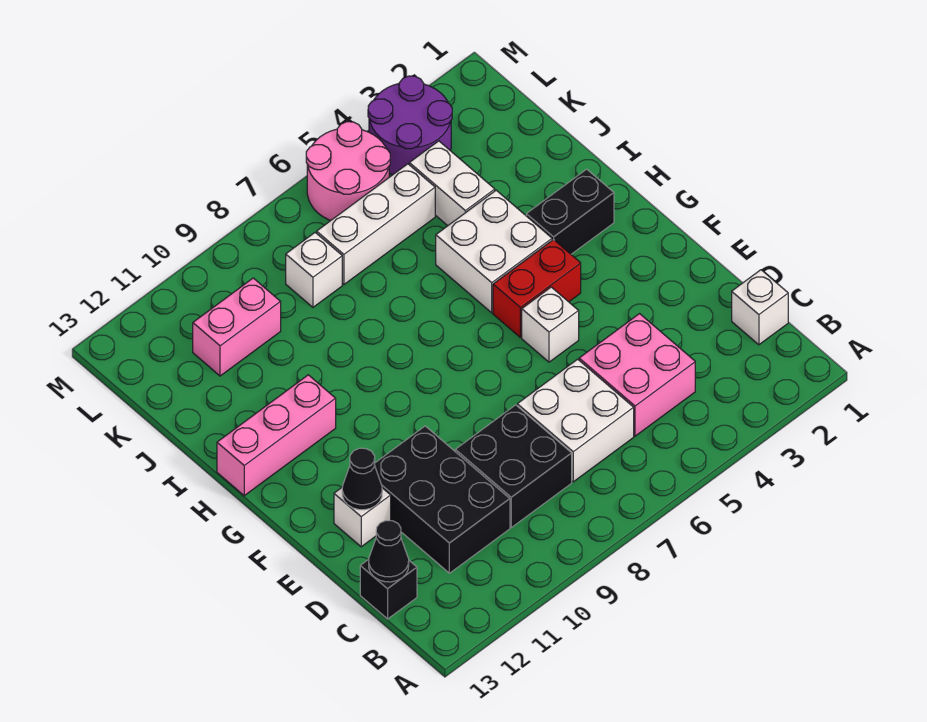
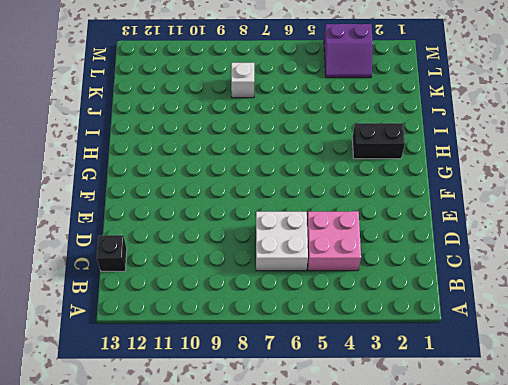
purple slope L3:M4 level 1 top M -> purple round brick L3:M4 level 1
none -> white brick C1 level 1
none -> black brick C8:D9 level 1
none -> black brick C10:E11 level 1

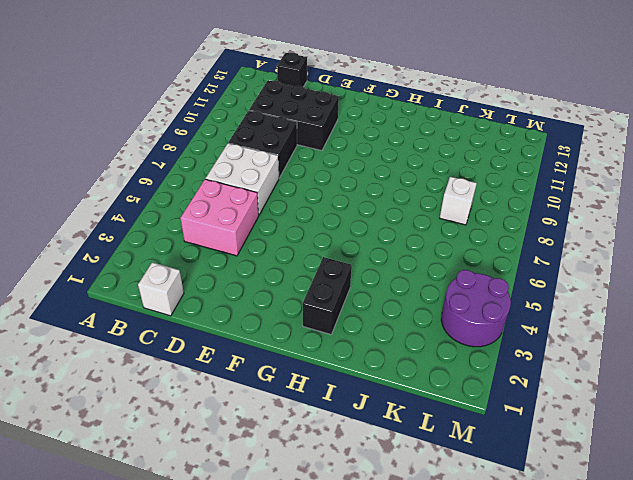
none -> white brick E12 level 1
none -> white brick F5 level 1
none -> red brick G4:G5 level 1

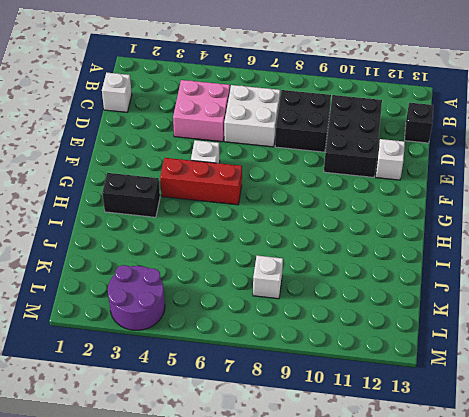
red brick G4:G6 level 1 -> red brick G4:G5 level 1
none -> white brick H4:I5 level 1
none -> pink brick H11:H13 level 1
none -> white brick J4:K4 level 1

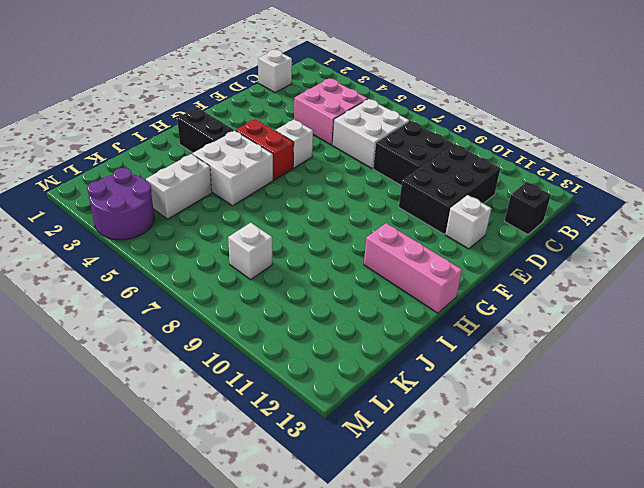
none -> white brick K5:K7 level 1
none -> pink brick K10:K11 level 1
none -> pink round brick L5:M6 level 1

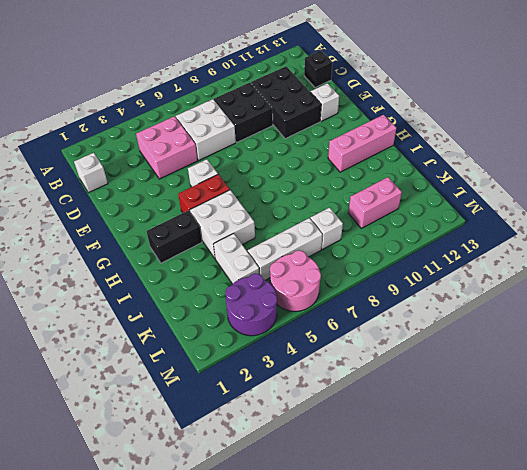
none -> black cone C13 level 2
none -> black cone E12 level 2

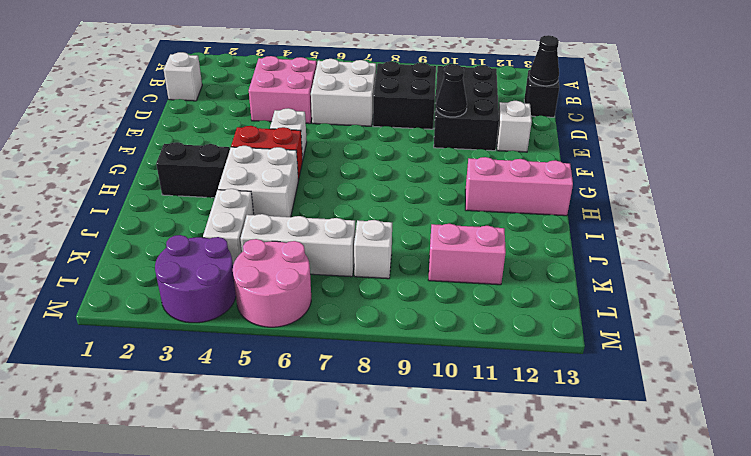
black cone E10 level 2 -> black cone E12 level 2

